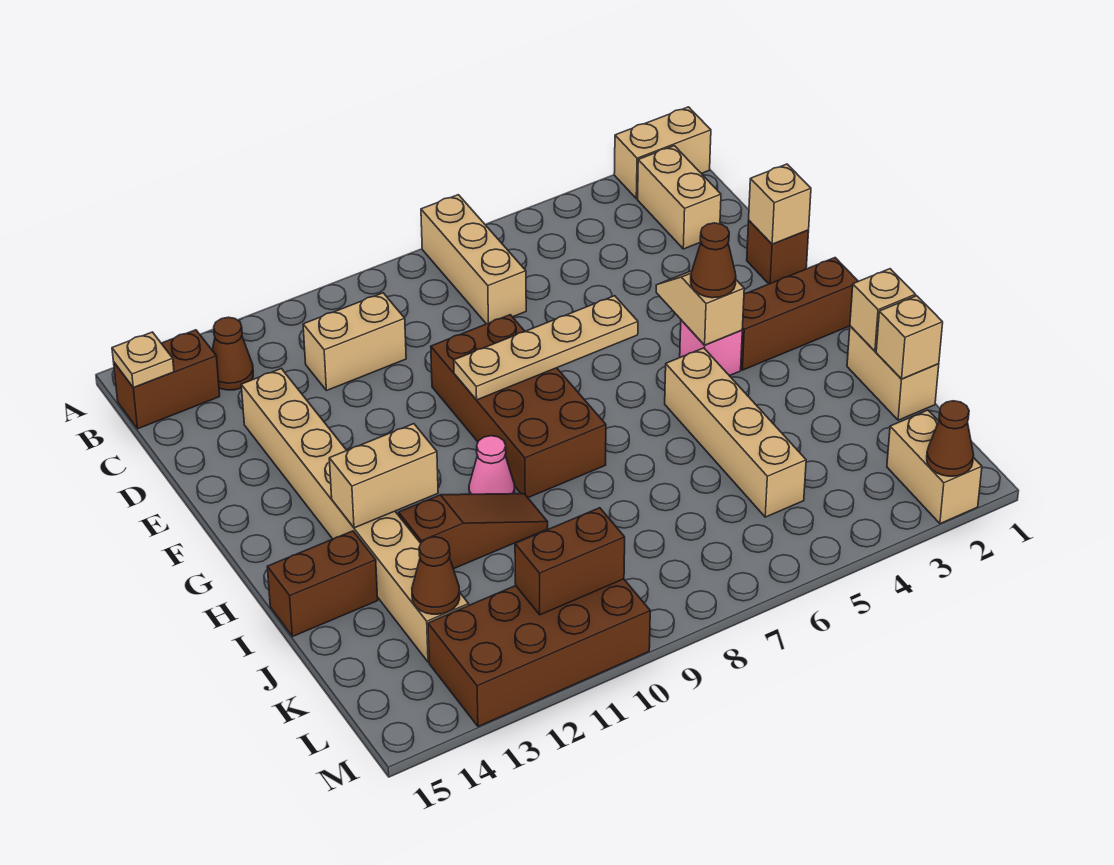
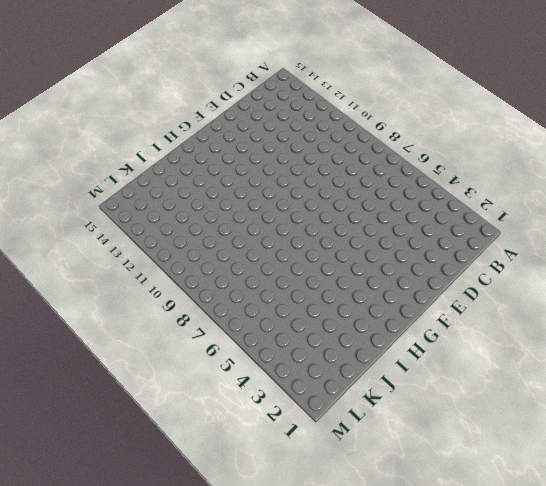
none -> tan brick A1:A2 level 1
none -> tan brick A7:C7 level 1
none -> tan brick B2:C2 level 1

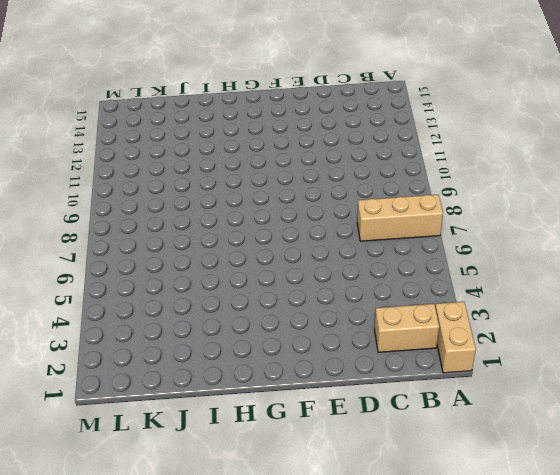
none -> brown cone B13 level 1
none -> brown brick B14:B15 level 1
none -> tan brick C10:C11 level 1

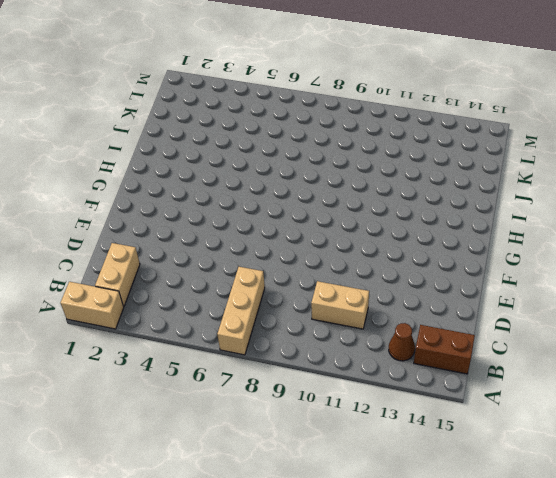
none -> tan brick D13:K13 level 1
none -> brown brick E1 level 1
none -> brown brick E8:H9 level 1

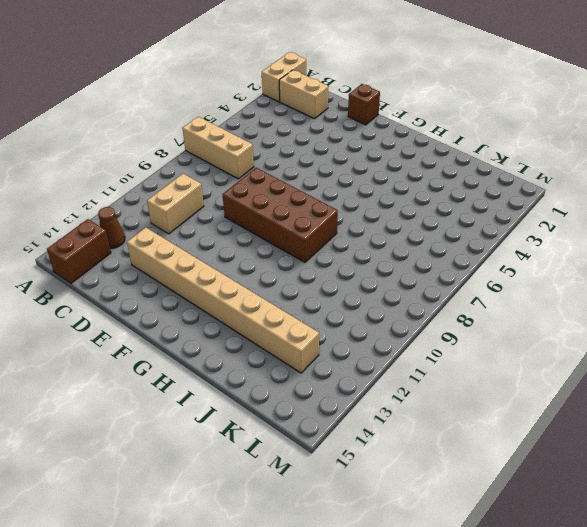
none -> brown brick G1:G3 level 1
none -> pink brick G4 level 1
none -> tan brick H5:K5 level 1

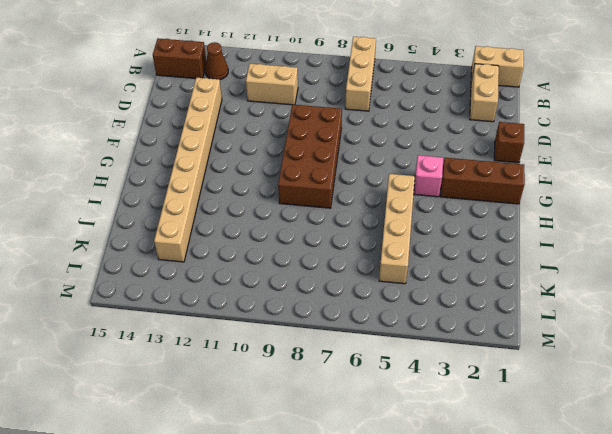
none -> pink cone H10 level 1
none -> tan brick I1:J1 level 1
none -> brown slope I10:I12 level 1 top 12

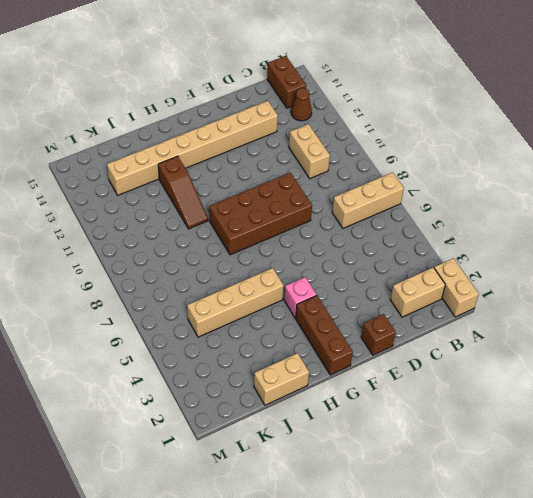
none -> pink cone H10 level 1
none -> brown brick I14:I15 level 1
none -> tan brick L2:M2 level 1

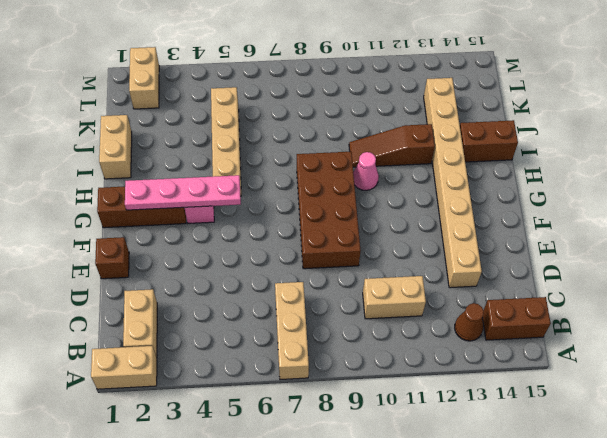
pink plate G2:G5 level 2 -> tan slope F4:G4 level 2 top G
none -> brown brick L10:M13 level 1
none -> tan plate B15 level 2
none -> tan brick E1 level 2

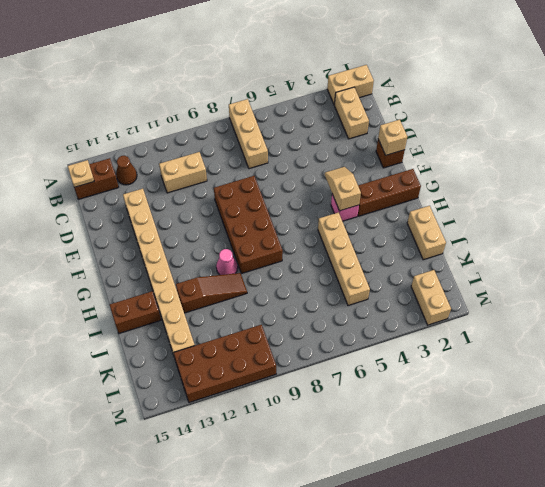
none -> tan plate F6:F9 level 2
none -> tan brick H12:H13 level 2
none -> tan brick I1 level 2

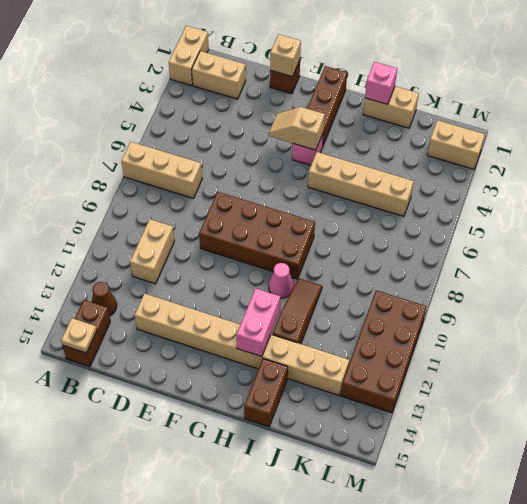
pink brick H12:H13 level 2 -> tan brick H12:H13 level 2
pink brick I1 level 2 -> tan brick I1 level 2
none -> tan plate F6:F9 level 2
none -> tan brick J1 level 2
none -> brown cone K13 level 2

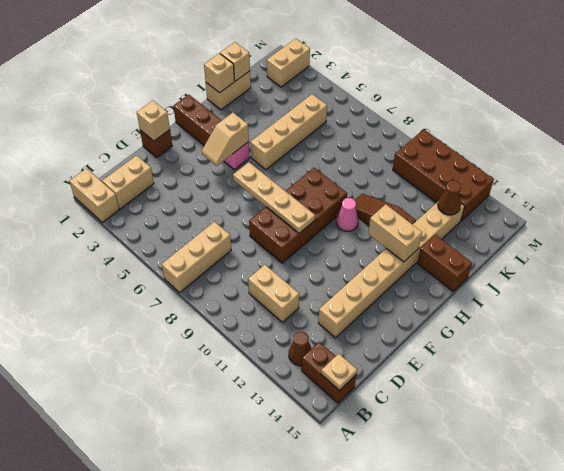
none -> brown brick L10:L11 level 2
none -> brown cone M2 level 2
none -> brown cone G4 level 3

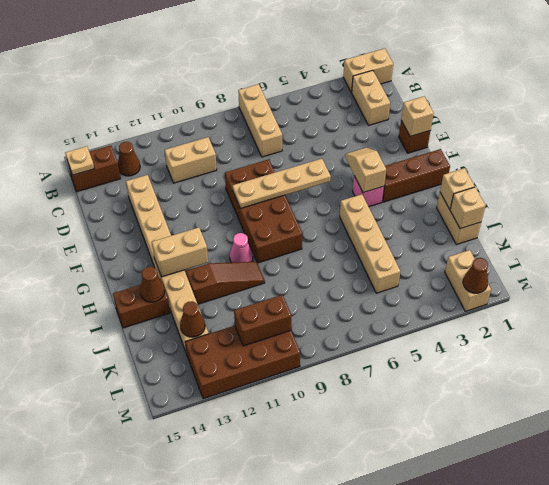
brown cone I14 level 2 -> brown cone G4 level 3

